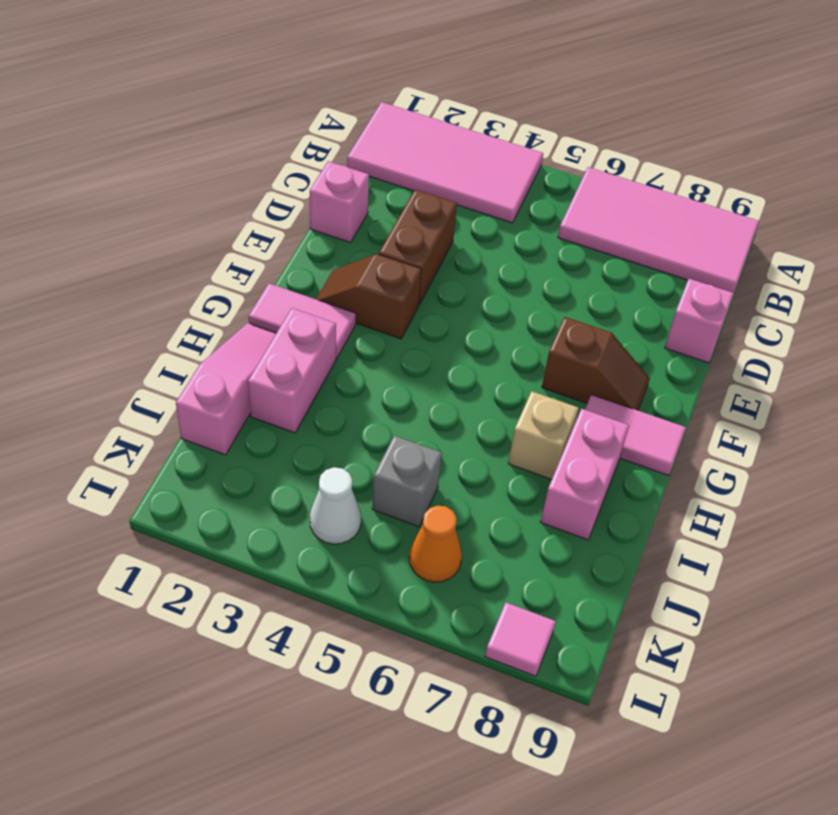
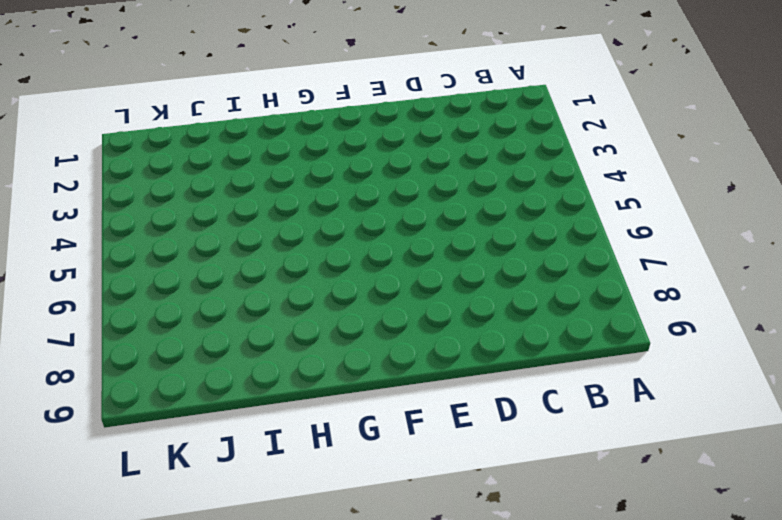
none -> pink tile A1:B4 level 1
none -> pink tile A6:B9 level 1
none -> pink brick D1 level 1

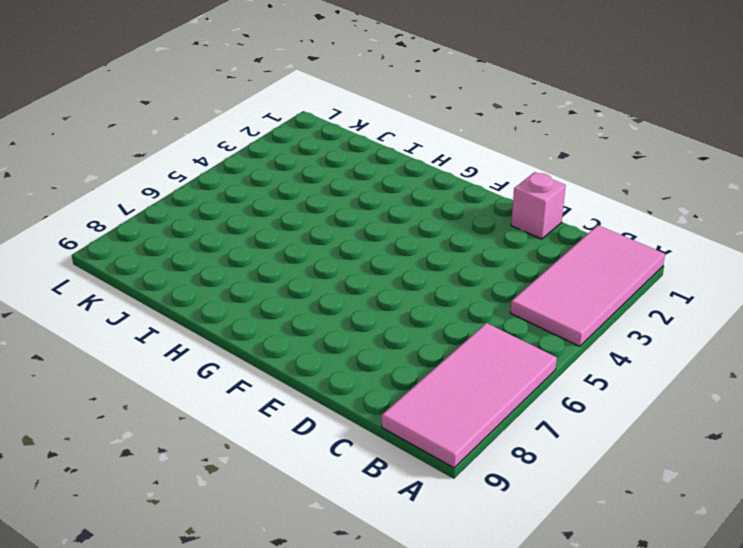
none -> brown brick D3:E3 level 1
none -> pink brick D9 level 1
none -> brown slope F2:F3 level 1 top 3

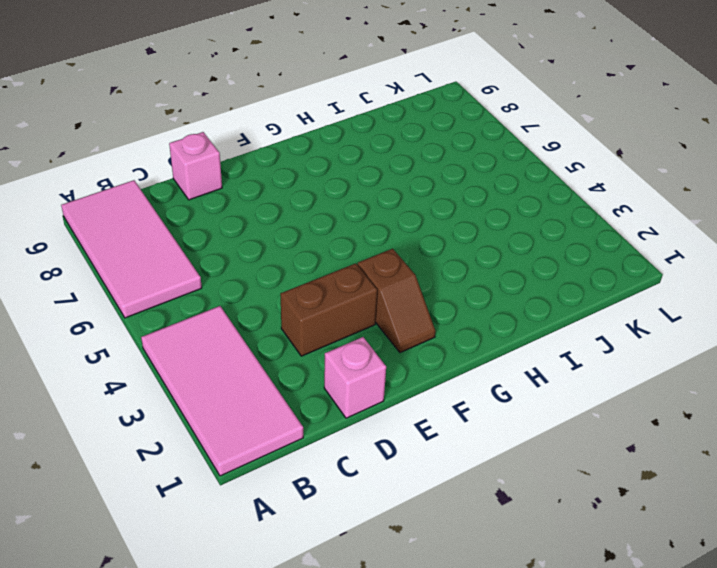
none -> brown slope F7:F8 level 1 top 7
none -> pink tile G1:G2 level 1
none -> pink tile G8:G9 level 1

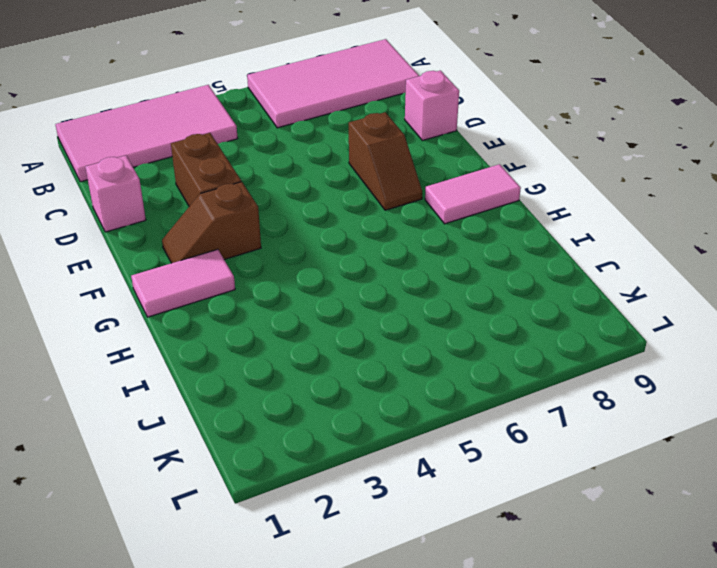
brown slope E7:F7 level 1 top E -> brown slope F7:F8 level 1 top 7
none -> pink slope H1:J1 level 1 top J
none -> pink brick H2:I2 level 1
none -> tan brick H7 level 1

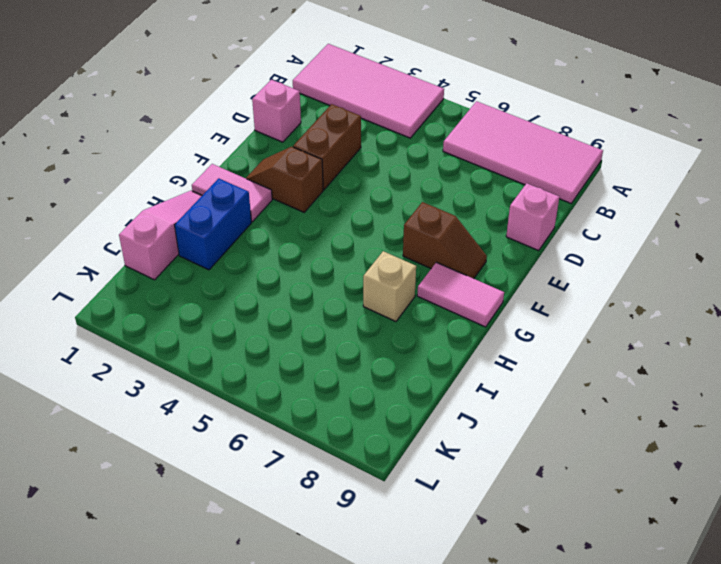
blue brick H2:I2 level 1 -> pink brick H2:I2 level 1
none -> pink brick H8:I8 level 1
none -> grey brick J5 level 1
none -> white cone K4 level 1

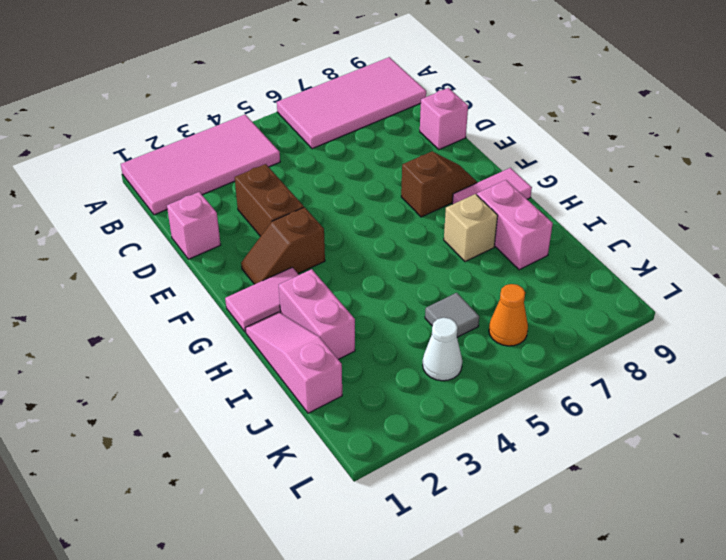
grey tile J5 level 1 -> grey brick J5 level 1
none -> pink tile L8 level 1

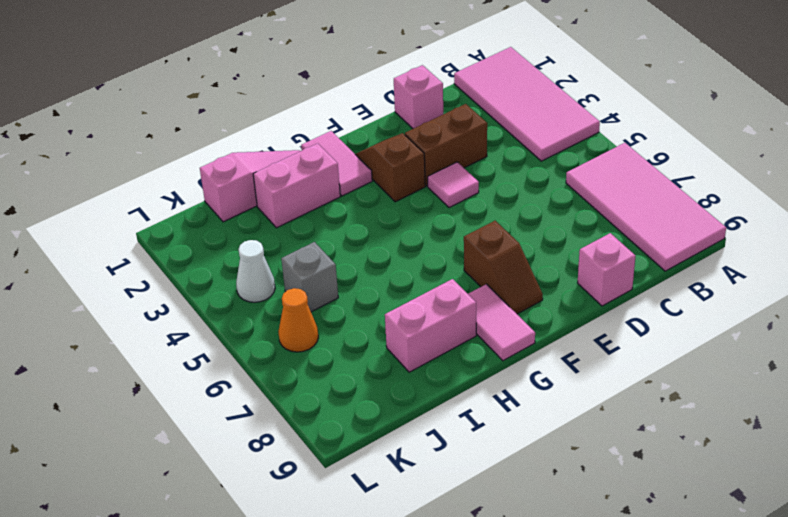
pink tile E4 level 1 -> pink tile L8 level 1
none -> tan brick H7 level 1

